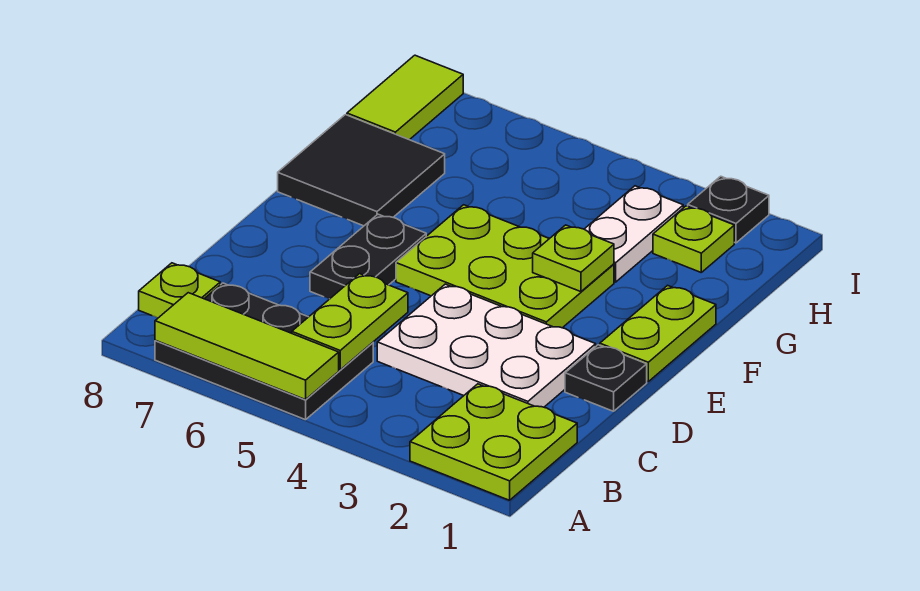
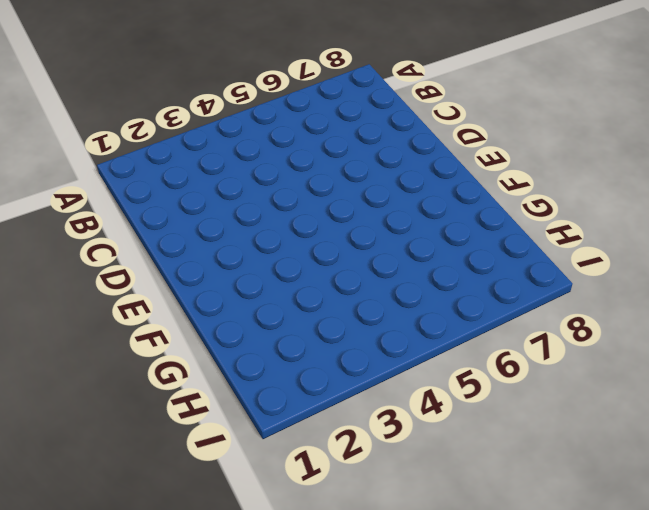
none -> lime plate A1:B2 level 1
none -> black plate A5:B7 level 1
none -> lime plate B8 level 1

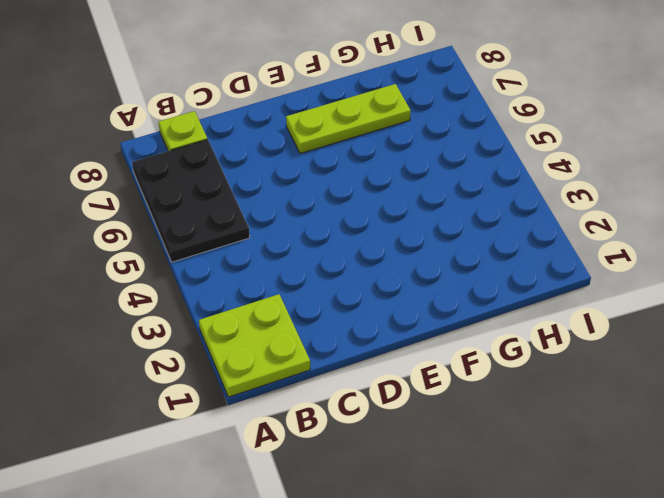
lime plate E7:G7 level 1 -> black tile F7:G8 level 1
none -> white plate C2:D4 level 1
none -> black plate D1 level 1
none -> black plate D6:E6 level 1

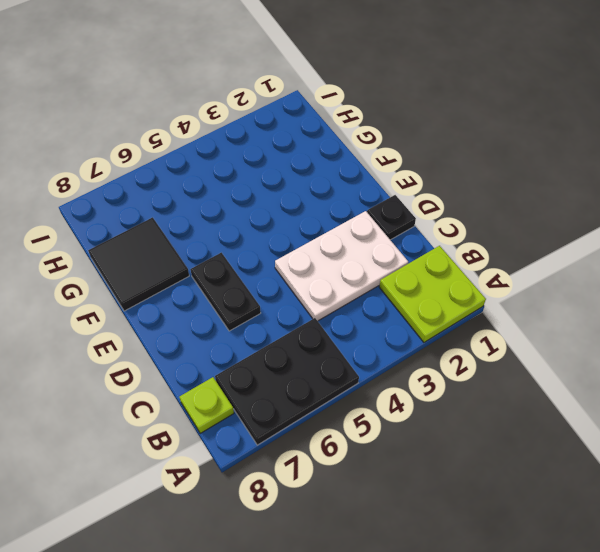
none -> lime plate E1:F1 level 1
none -> lime plate E3:F5 level 1
none -> white plate G3:H3 level 1

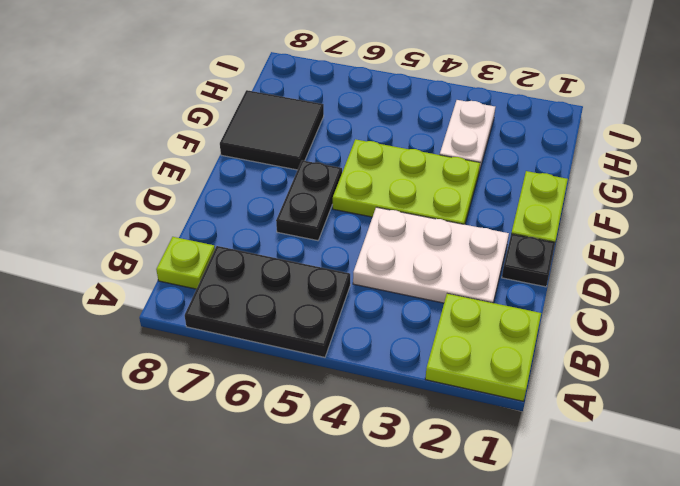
none -> lime plate H2 level 1
none -> lime tile H8:I8 level 1
none -> black plate I2 level 1

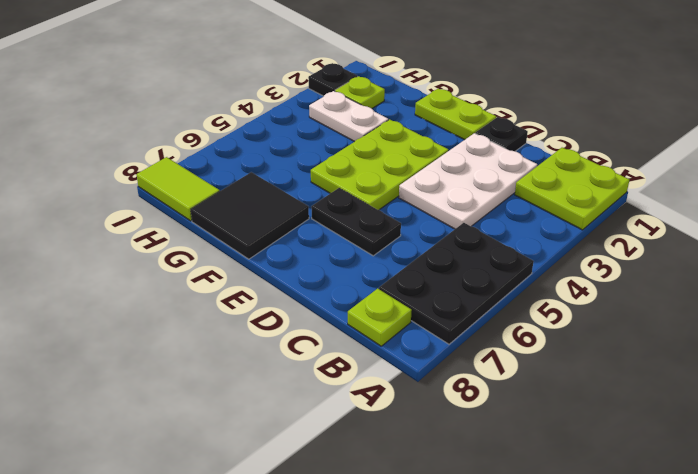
none -> lime tile A5:A7 level 2
none -> lime plate B5:C5 level 2
none -> lime plate F3 level 2

